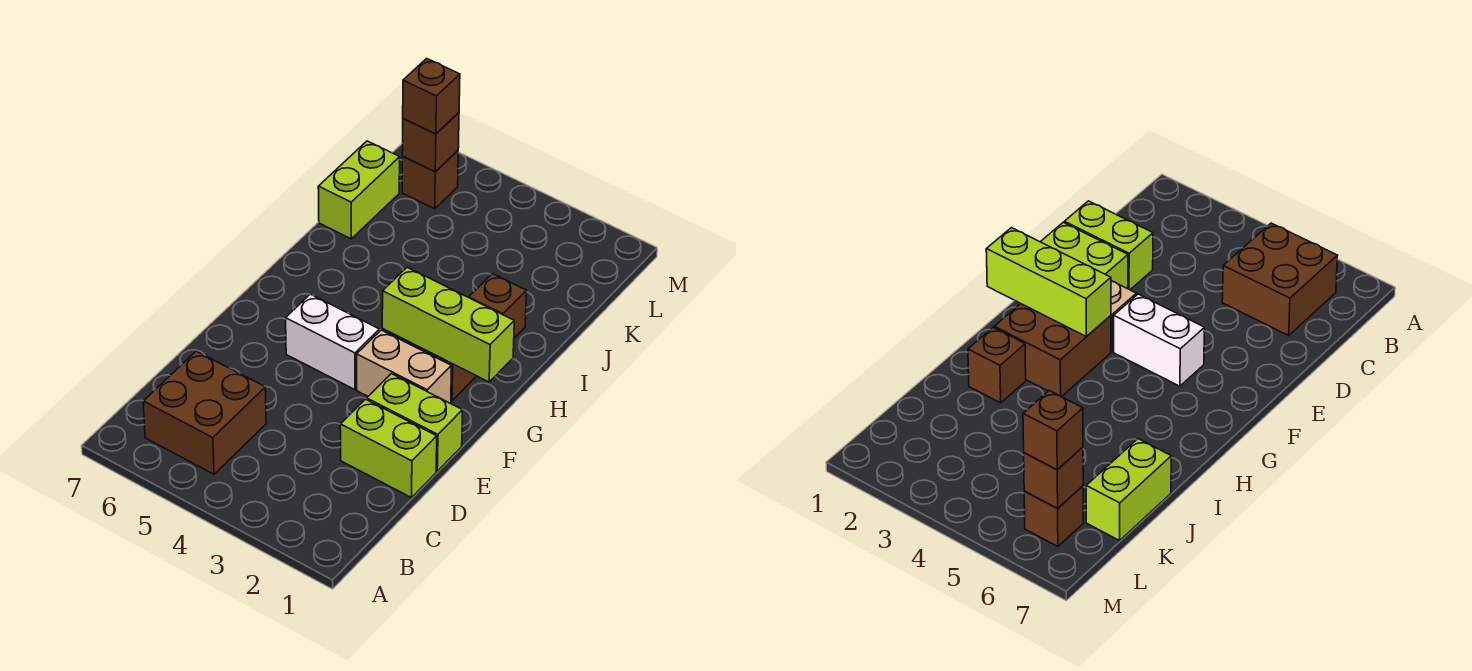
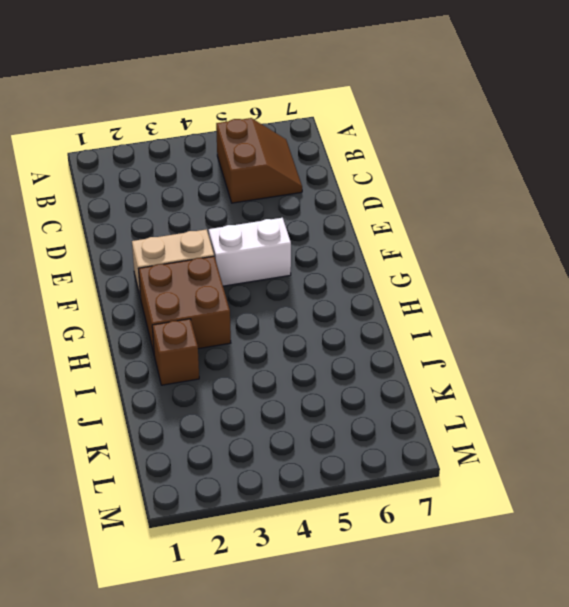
brown slope B5:C6 level 1 top 5 -> brown brick B5:C6 level 1
none -> lime brick D1:D2 level 1
none -> lime brick E1:E2 level 1
none -> lime brick J7:K7 level 1

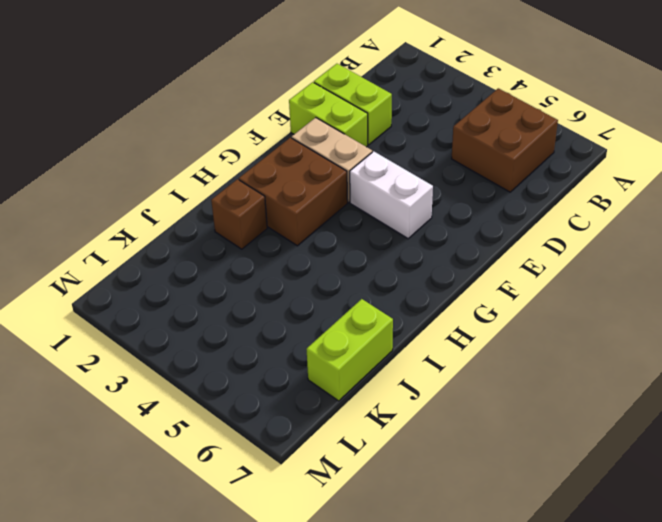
none -> brown brick L6 level 1
none -> lime brick G1:G3 level 2
none -> brown brick L6 level 2

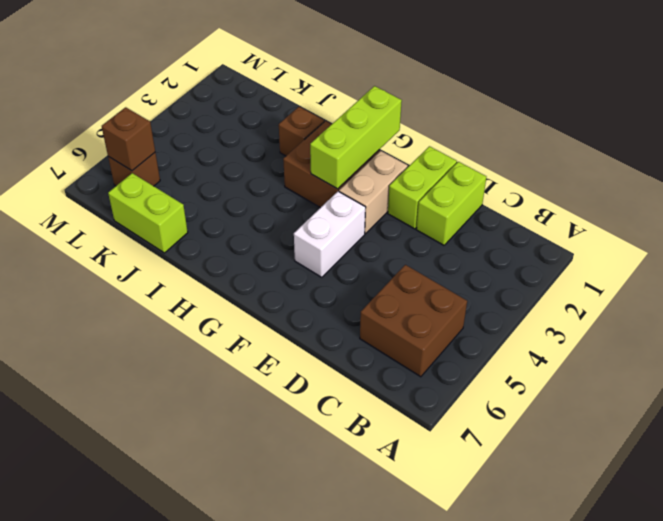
none -> brown brick L6 level 3

